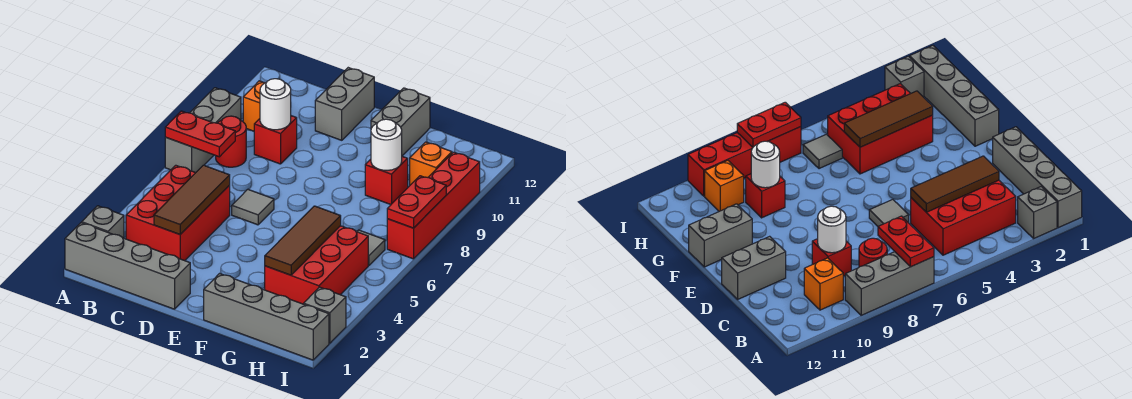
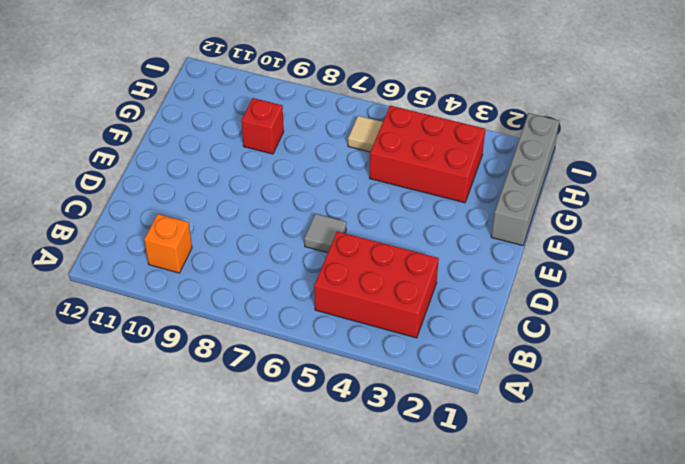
tan tile H6 level 1 -> grey tile H6 level 1
none -> grey brick A1:D1 level 1
none -> grey brick A2 level 1
none -> grey brick A7:A9 level 1

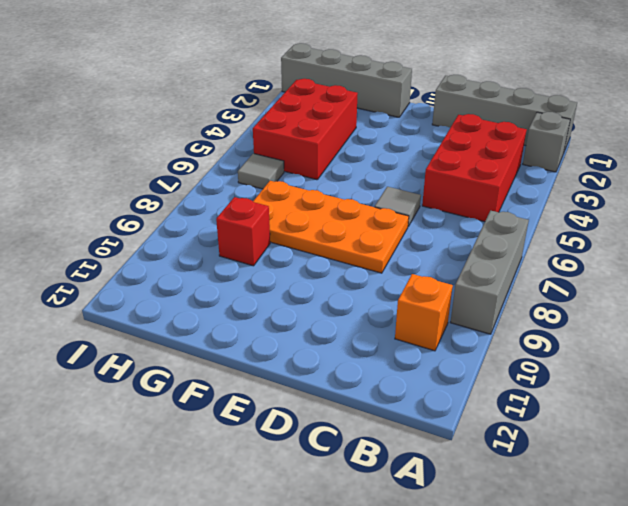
orange plate D7:G8 level 1 -> none
none -> red round brick B8 level 1
none -> red brick C9 level 1
none -> grey brick D11:D12 level 1

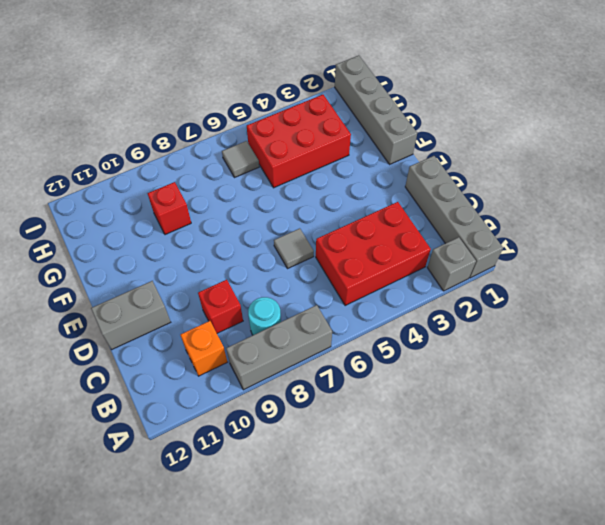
cyan round brick B8 level 1 -> red round brick B8 level 1
none -> grey brick F11:F12 level 1
none -> orange brick H10 level 1
none -> grey brick I2 level 1

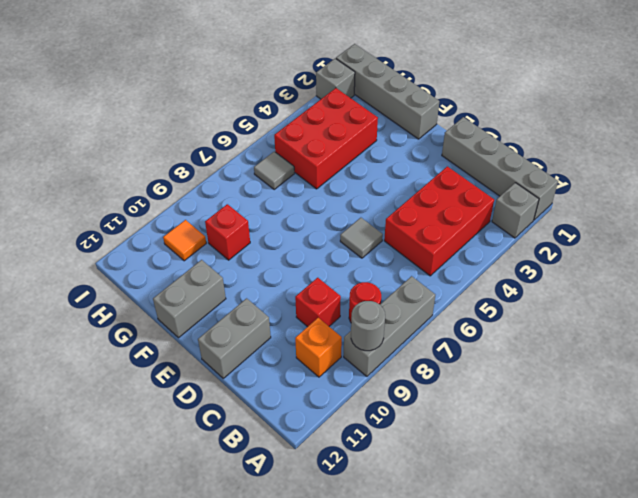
grey round brick A9 level 2 -> none
orange tile H10 level 1 -> orange brick H10 level 1
none -> red brick I7:I10 level 1
none -> red plate A7:B7 level 2
none -> brown tile C3:C5 level 2

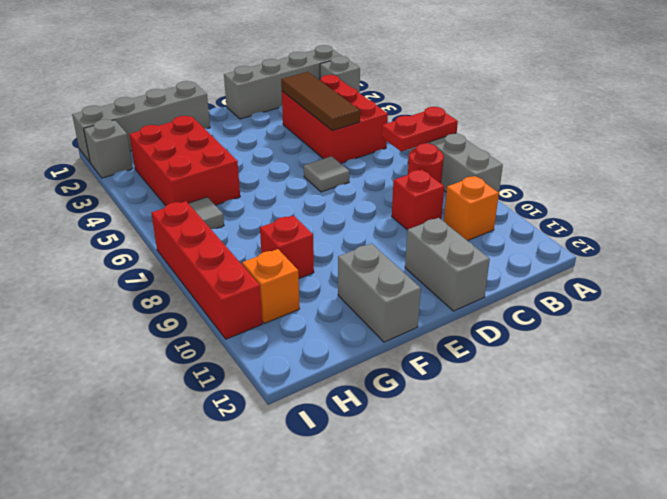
none -> white round brick C9 level 2
none -> brown tile G3:G5 level 2
none -> white round brick G9 level 2

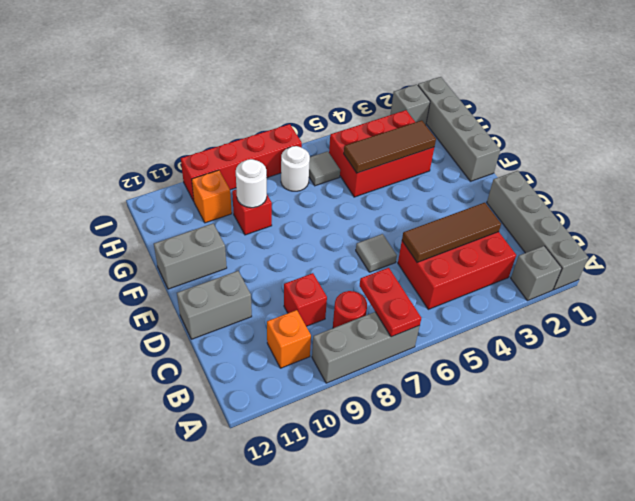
white round brick H7 level 1 -> white round brick C9 level 2
none -> red plate I7:I8 level 2

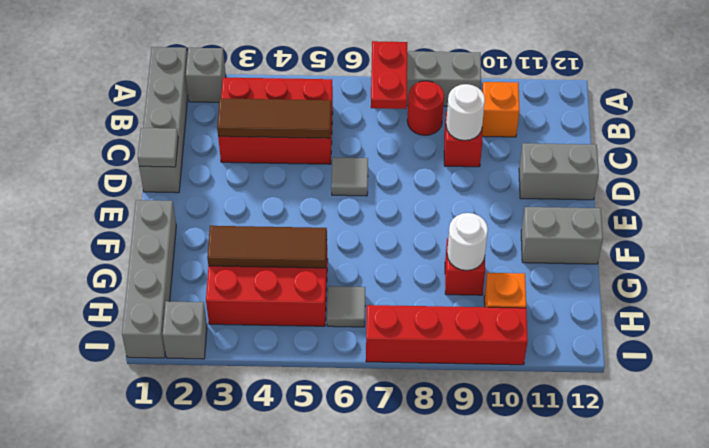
grey tile D1 level 2 -> none
none -> red plate I7:I8 level 2

